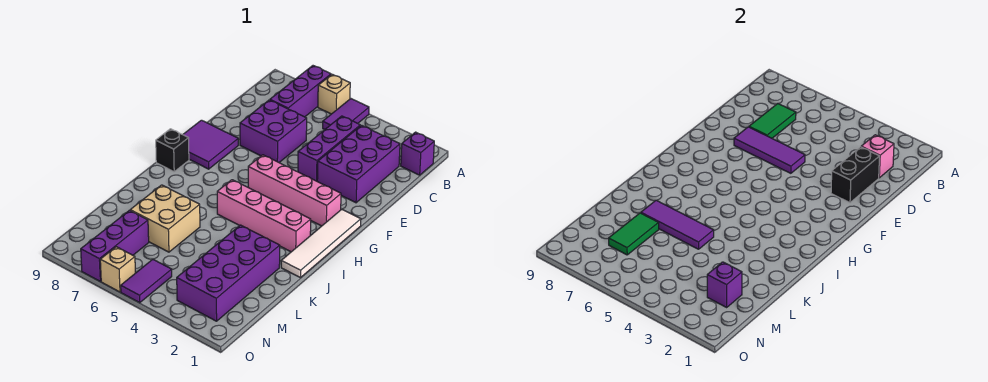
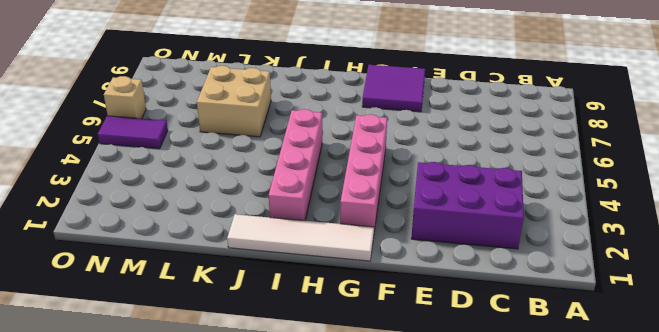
none -> purple tile A5:B5 level 1
none -> tan brick A6 level 1
none -> purple brick A7:C7 level 1

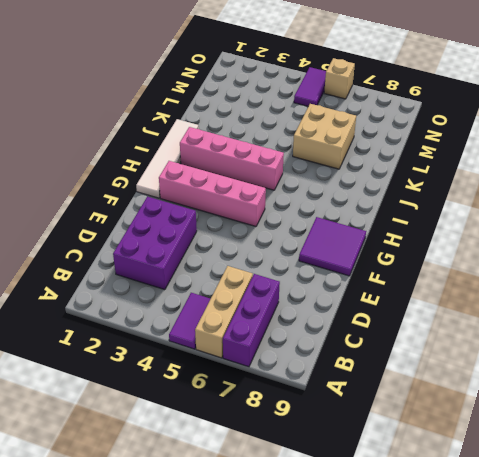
tan brick A6:C6 level 1 -> tan brick A6 level 1
none -> purple brick B1 level 1
none -> purple brick C4:E4 level 1
none -> purple brick D6:E7 level 1

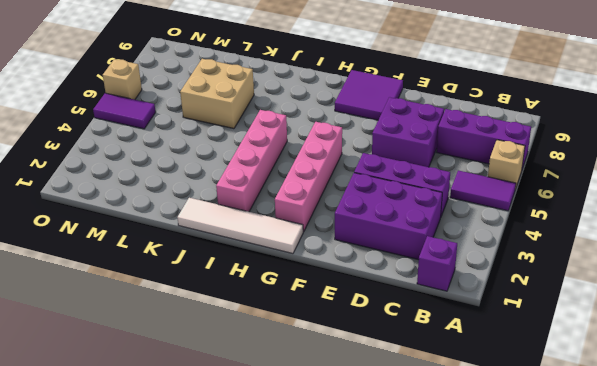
none -> black brick H9 level 1
none -> purple brick K2:N3 level 1
none -> purple brick M7:O7 level 1

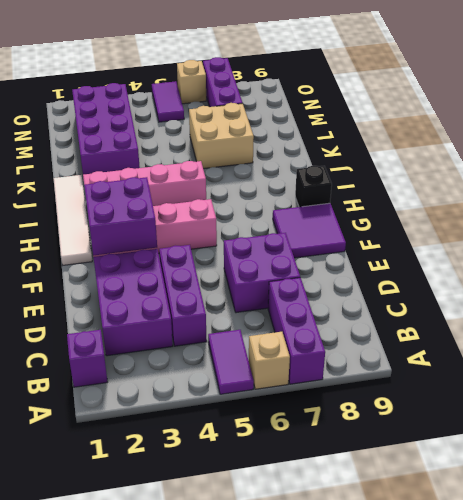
purple brick F2:G3 level 2 -> none
none -> pink brick C2 level 2
none -> green tile C7:D7 level 2
none -> black brick D2:E2 level 2

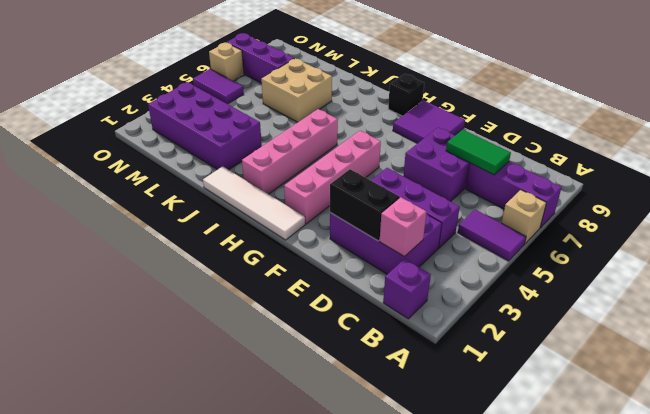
none -> purple tile E5:E7 level 2
none -> purple tile K5:K7 level 2
none -> green tile L7:M7 level 2

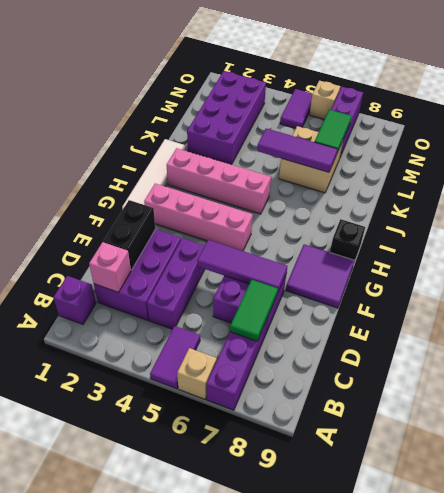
none -> purple brick M2 level 2

